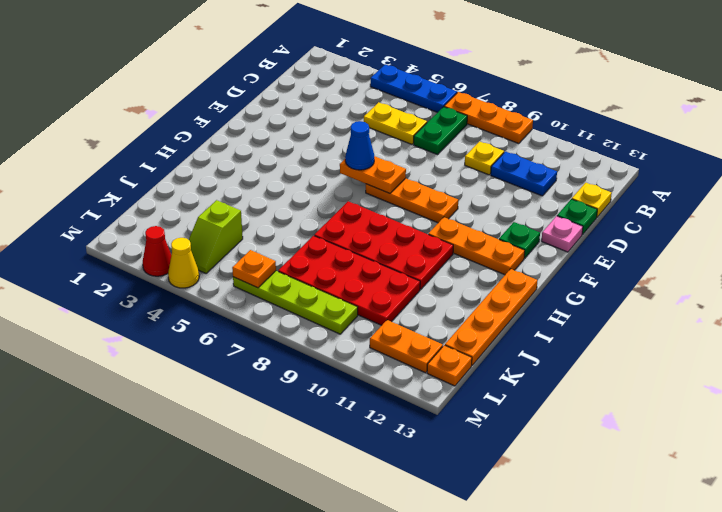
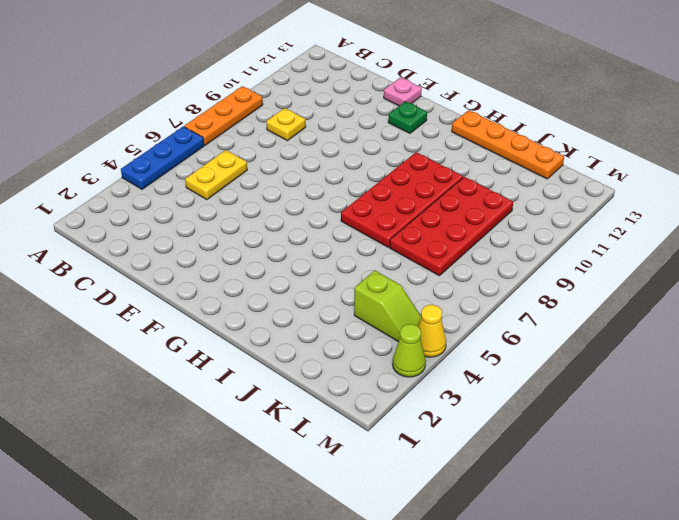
lime cone M3 level 1 -> red cone M3 level 1
none -> green plate B7:C7 level 1
none -> blue plate C10:C11 level 1
none -> yellow plate C13 level 1

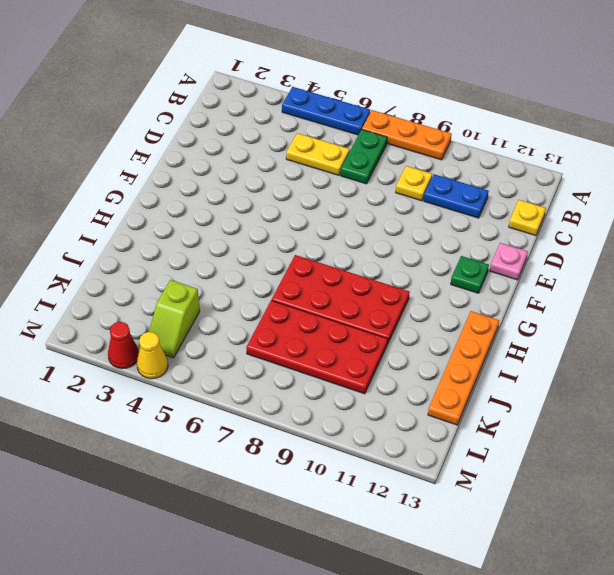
none -> green plate D13 level 1
none -> orange plate F7:F9 level 1
none -> orange plate G10:G12 level 1

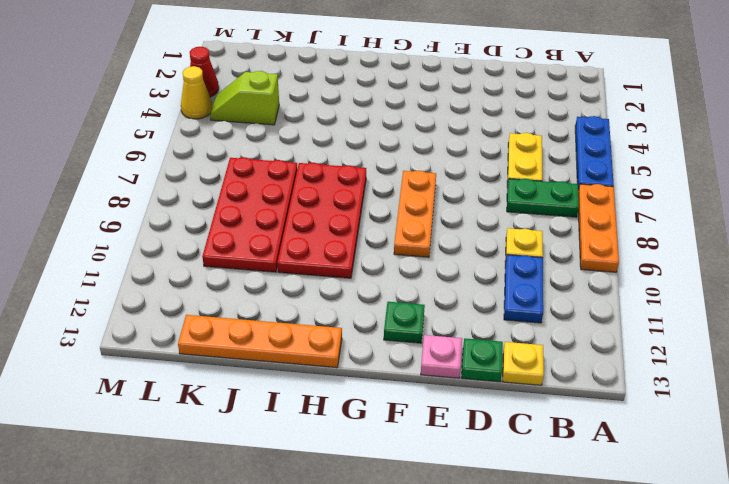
none -> orange plate G10:G12 level 1
none -> lime plate L6:L9 level 1
none -> orange plate L11:L12 level 1

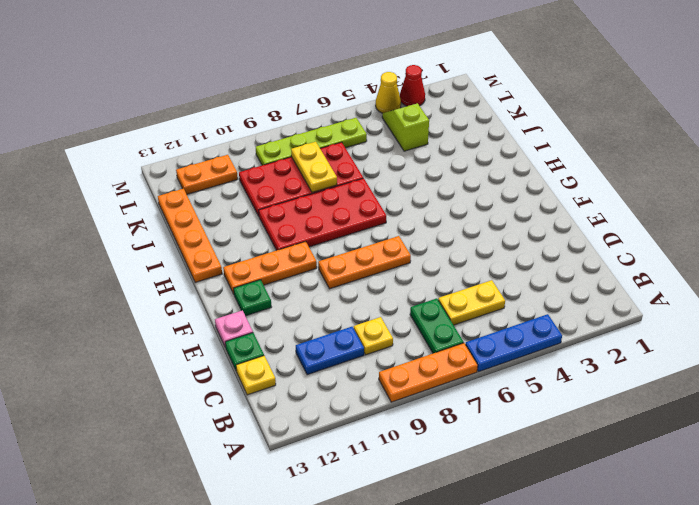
yellow plate J8:K8 level 2 -> none
none -> orange plate L13 level 1
none -> orange plate F6:F7 level 2
none -> orange plate L6 level 2

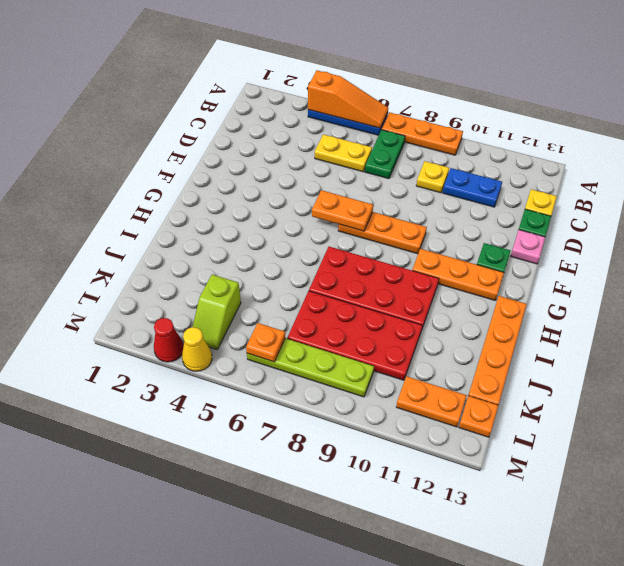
orange slope A4:A6 level 2 top 4 -> none
none -> blue cone F6 level 3

